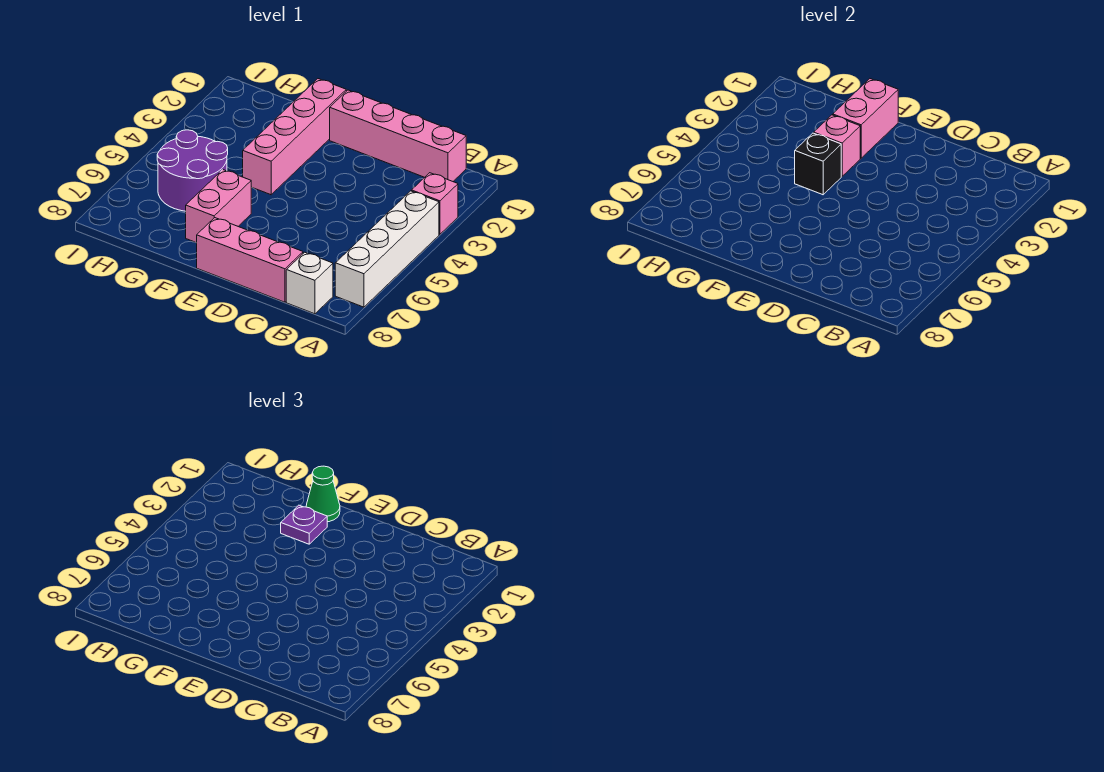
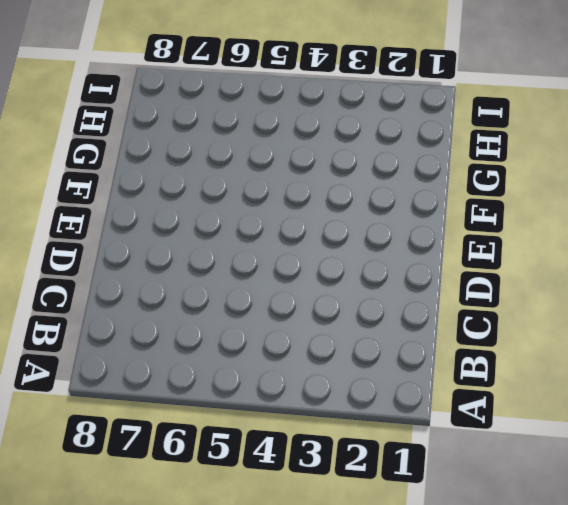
none -> pink brick A3 level 1
none -> white brick A4:A7 level 1
none -> pink brick B1:E1 level 1

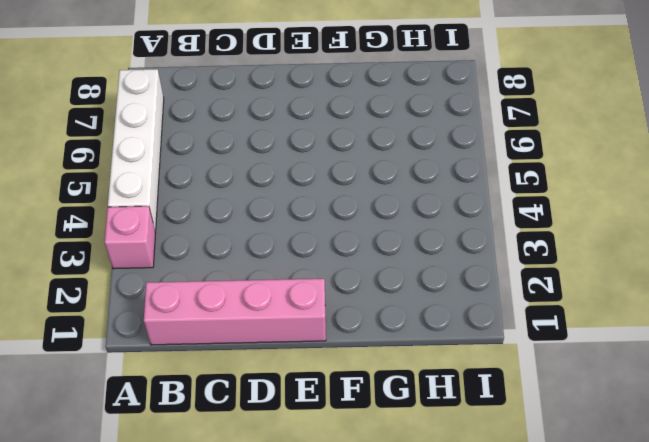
none -> white brick B8 level 1
none -> pink brick C8:E8 level 1
none -> pink brick F1:F4 level 1

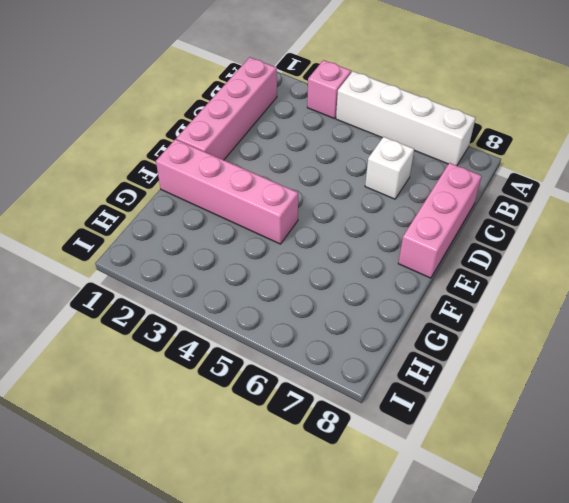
white brick C6 level 1 -> white brick B8 level 1
none -> pink brick F6:F7 level 1
none -> purple round brick G5:H6 level 1
none -> pink brick F1:F2 level 2

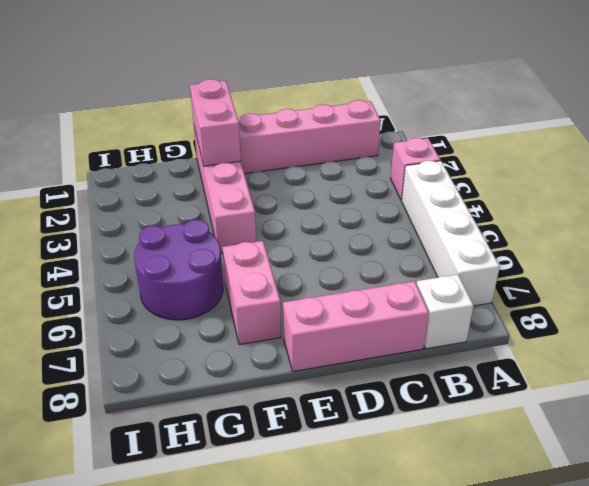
none -> pink brick F3 level 2
none -> black brick F4 level 2
none -> green cone F1 level 3

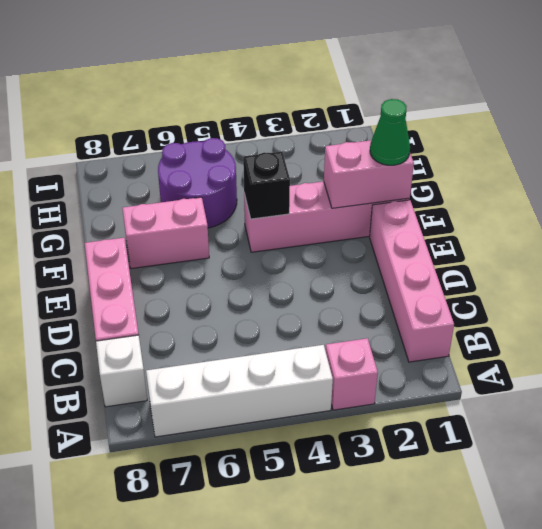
none -> pink brick F3 level 2
none -> purple plate F2 level 3

